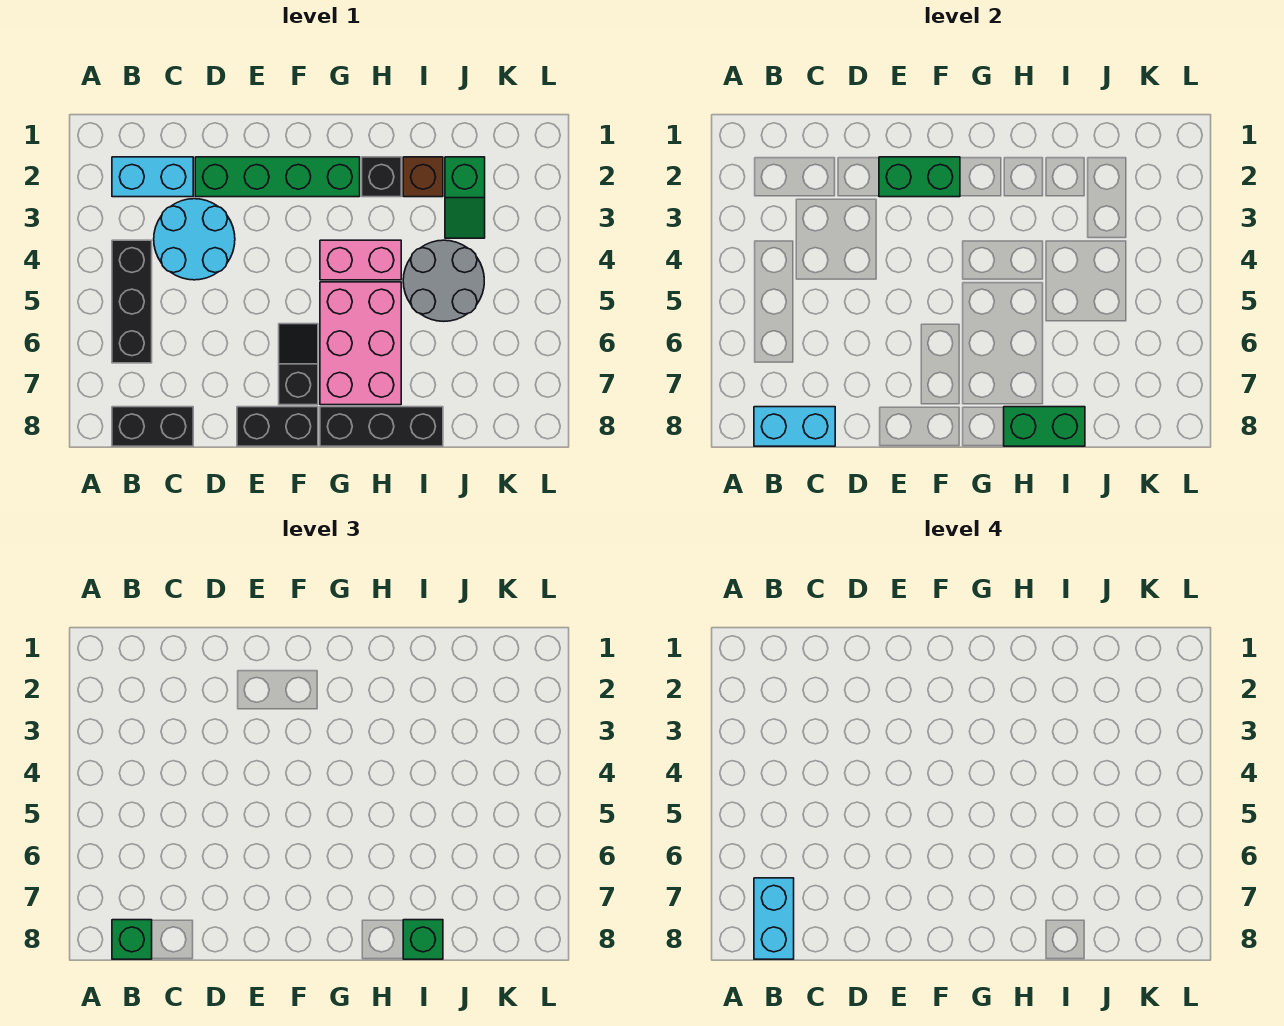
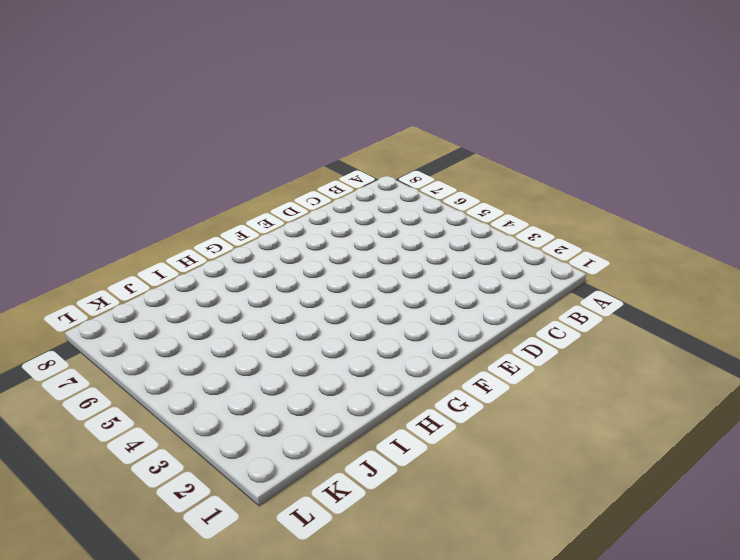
none -> cyan brick B2:C2 level 1
none -> black brick B4:B6 level 1
none -> black brick B8:C8 level 1

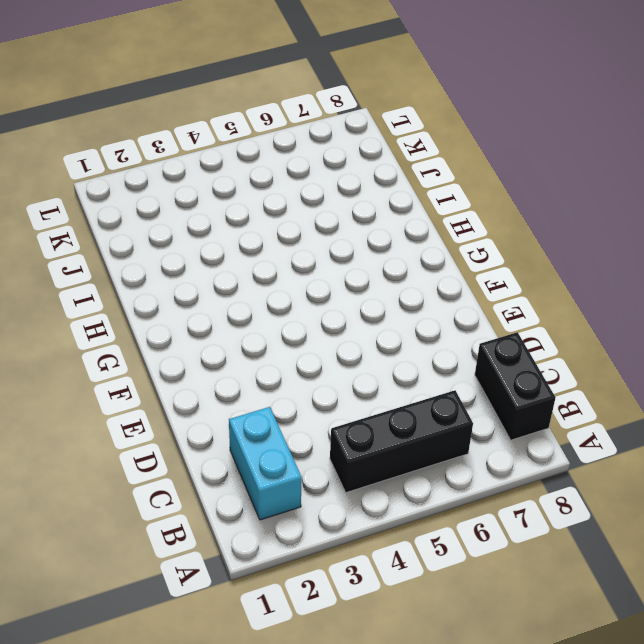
none -> cyan round brick C3:D4 level 1
none -> green brick D2:G2 level 1
none -> black brick E8:F8 level 1

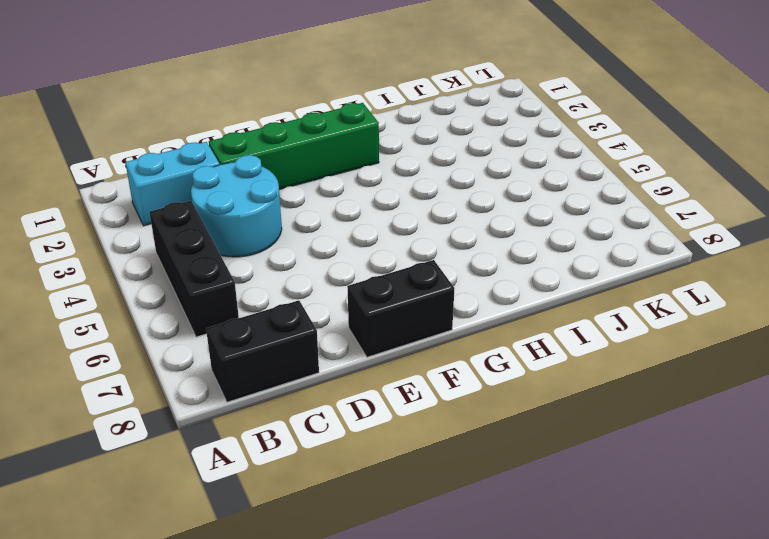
none -> black slope F6:F7 level 1 top 7
none -> pink brick G4:H4 level 1
none -> pink brick G5:H7 level 1

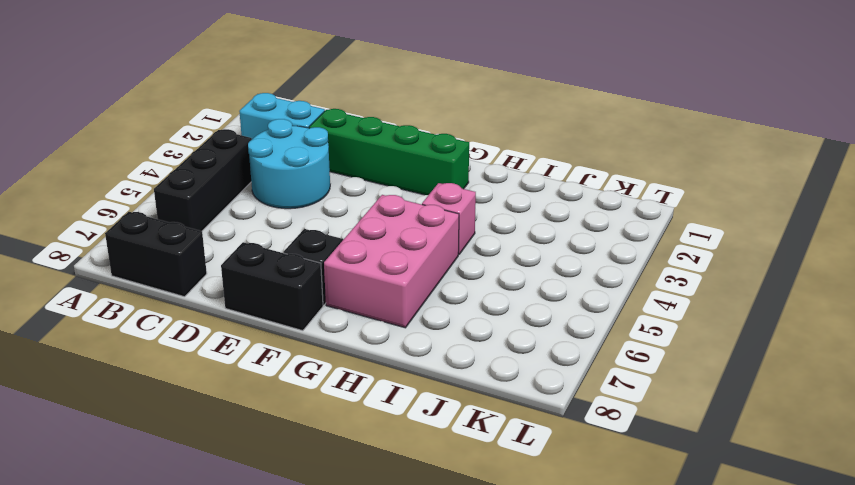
pink brick H4 level 1 -> pink brick G4:H4 level 1
none -> black brick G8:I8 level 1
none -> black brick H2 level 1
none -> brown brick I2 level 1

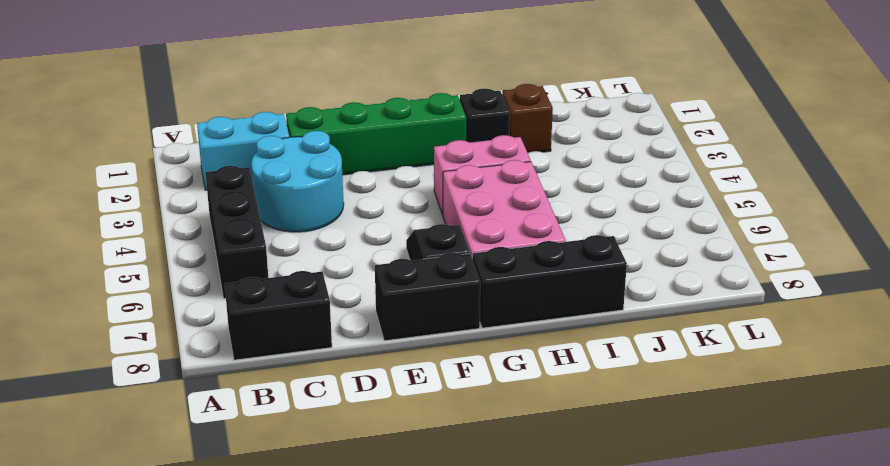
none -> grey round brick I4:J5 level 1
none -> green slope J2:J3 level 1 top 2
none -> cyan brick B8:C8 level 2

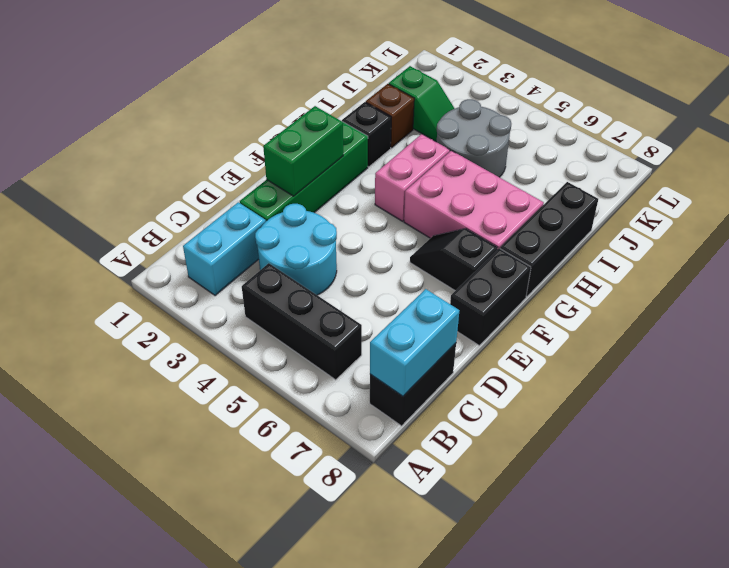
none -> green brick H8:I8 level 2
none -> green brick B8 level 3
none -> green brick I8 level 3

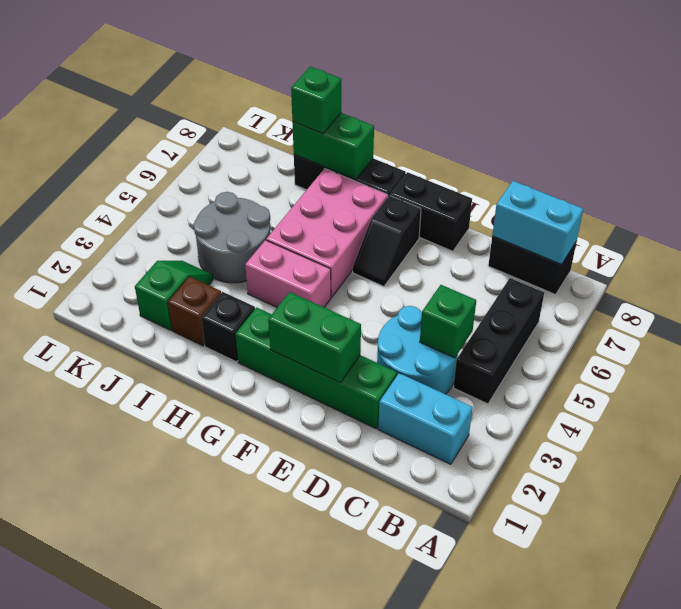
green brick C4 level 2 -> green brick B8 level 3
none -> cyan brick B7:B8 level 4

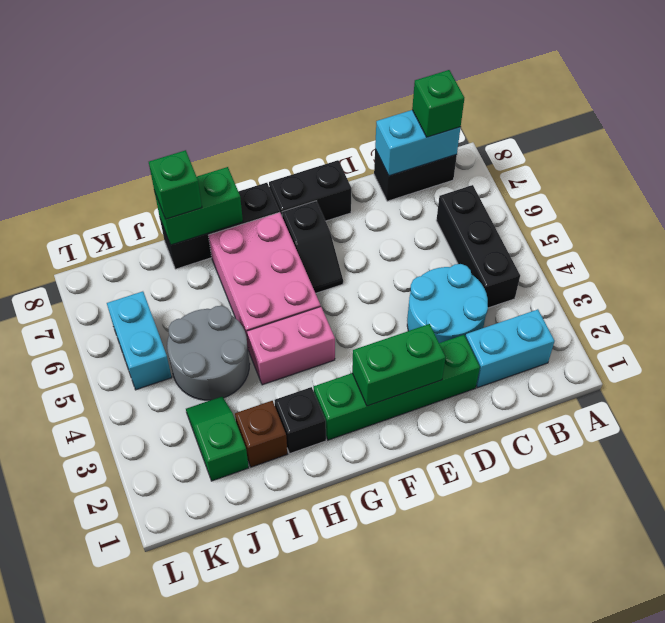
cyan brick K5:K6 level 1 -> cyan brick B7:B8 level 4

